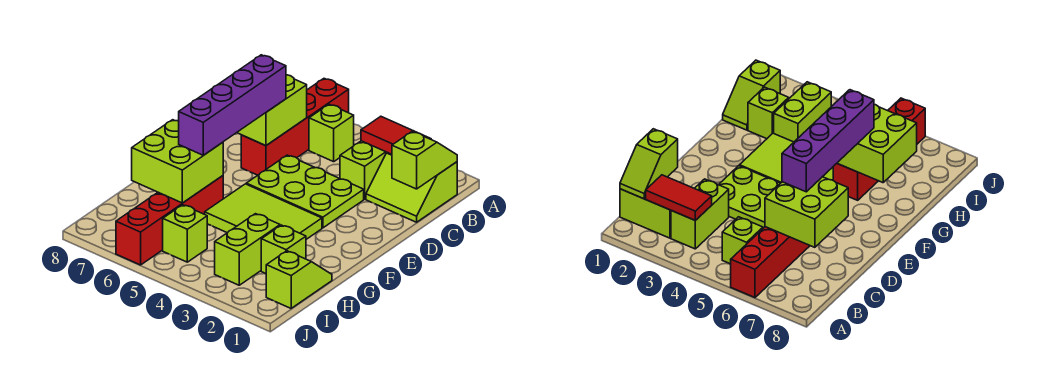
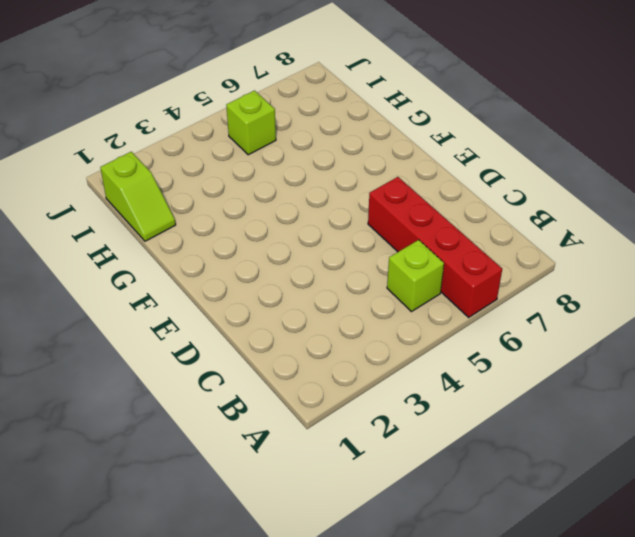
none -> lime slope B1:C2 level 1 top B
none -> lime brick B3:C3 level 1
none -> lime plate D3:E5 level 1

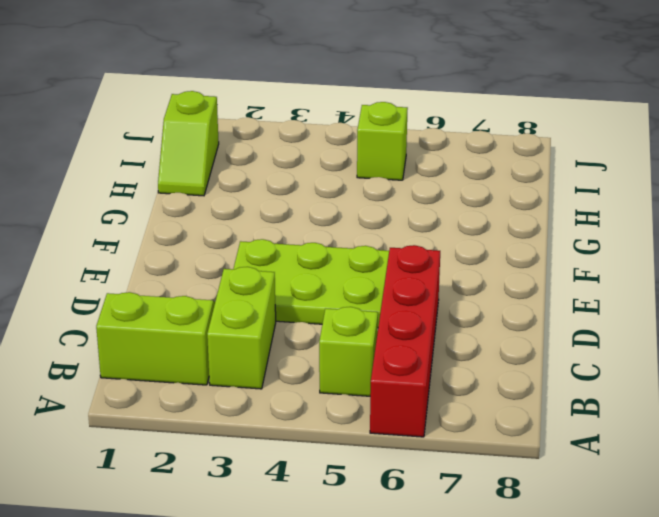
none -> lime tile F3:G5 level 1
none -> red brick G6:J6 level 1
none -> lime brick H2 level 1

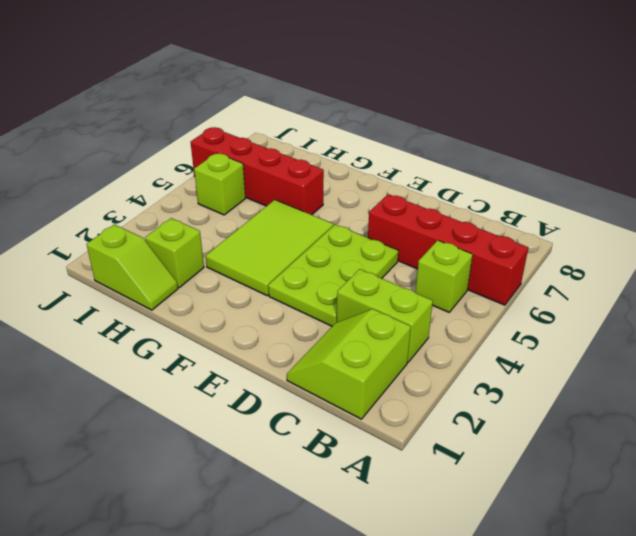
none -> lime brick H3:I3 level 1
none -> lime slope B1:C1 level 2 top C
none -> red tile B2:B3 level 2

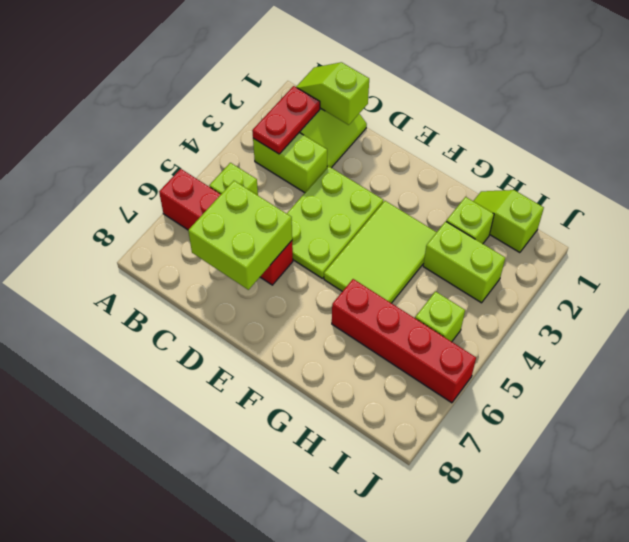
red plate B2:B3 level 2 -> red tile B2:B3 level 2
none -> lime brick G6:H7 level 2
none -> purple brick D6:G6 level 3

